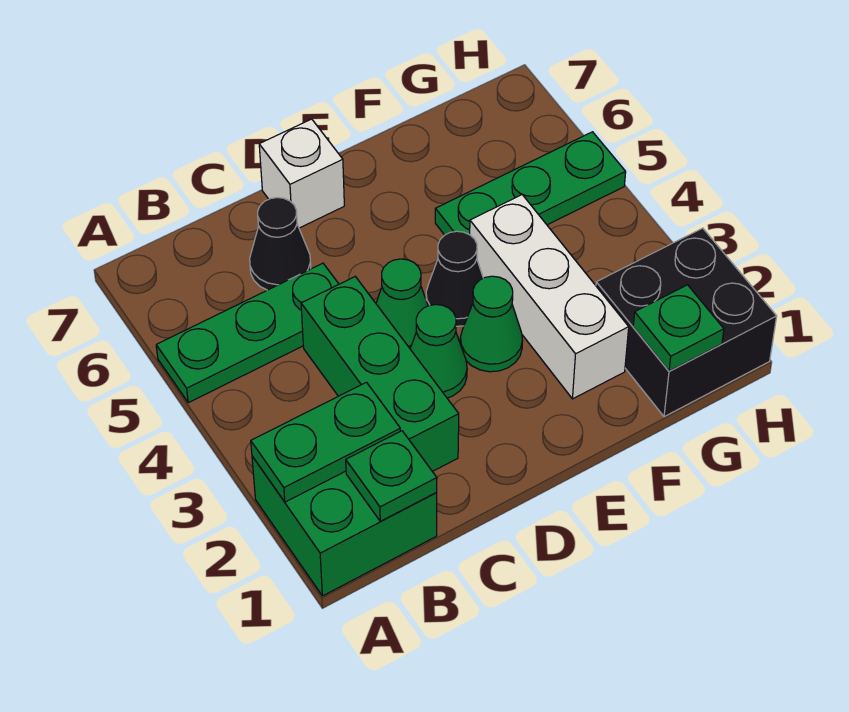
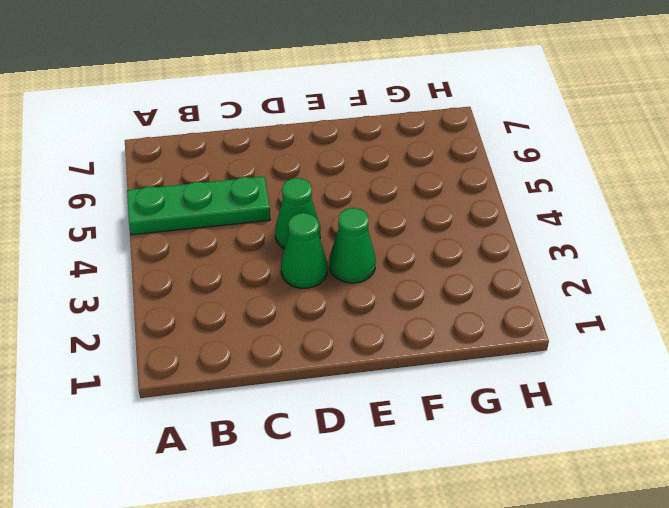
none -> green brick A1:B2 level 1
none -> green brick C2:C4 level 1
none -> black cone C6 level 1

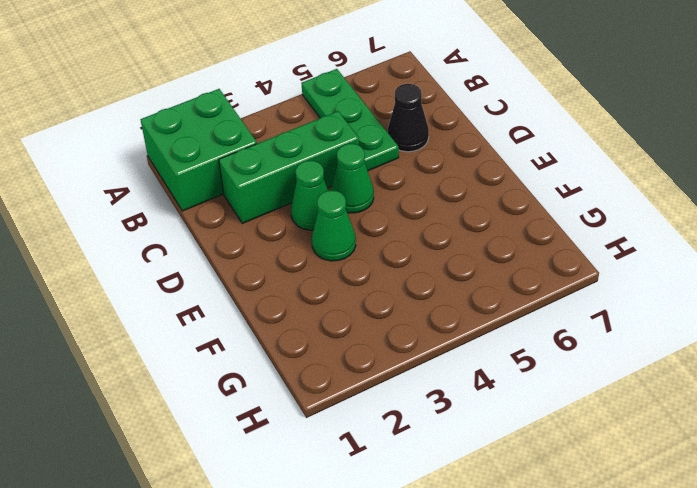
none -> white brick D7 level 1
none -> black cone E4 level 1
none -> white brick F2:F4 level 1

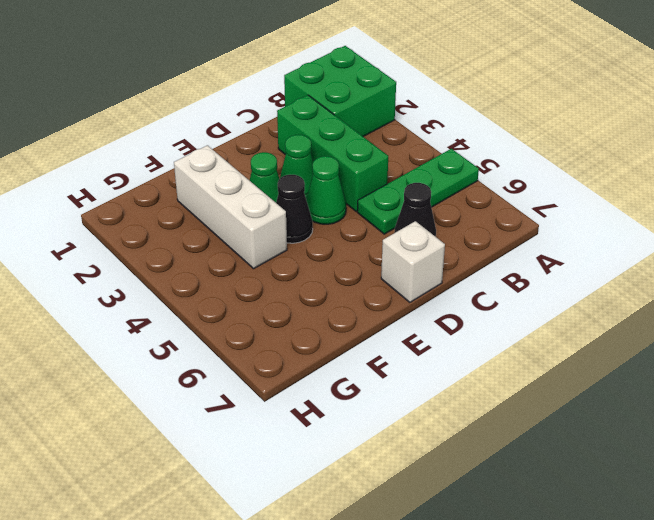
none -> green plate F5:H5 level 1
none -> black brick G1:H2 level 1
none -> green plate A2:B2 level 2

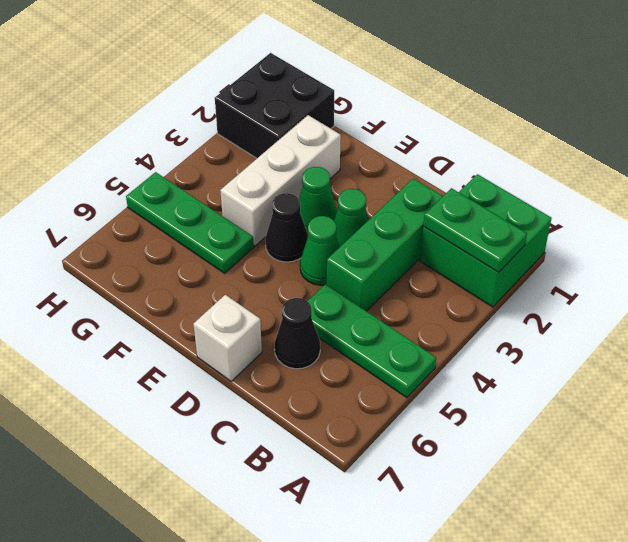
none -> green plate B1 level 2
none -> green plate G1 level 2

